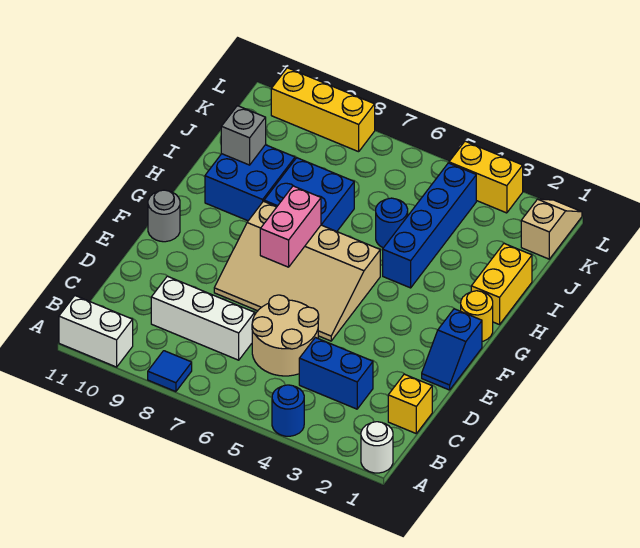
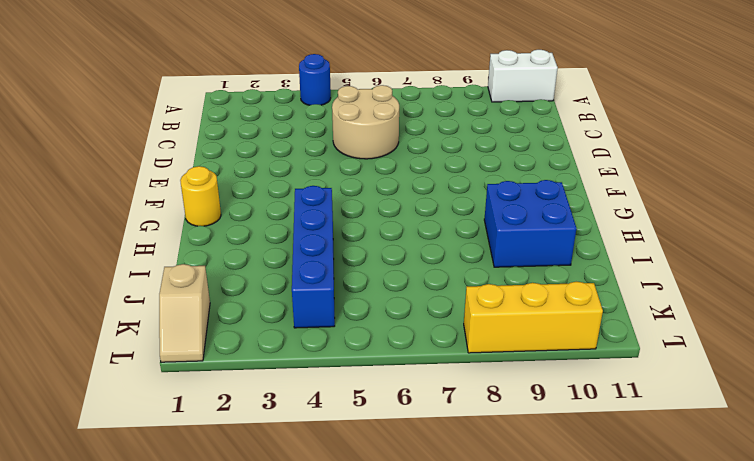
none -> white round brick A1 level 1
none -> blue tile A8 level 1
none -> yellow brick C1 level 1

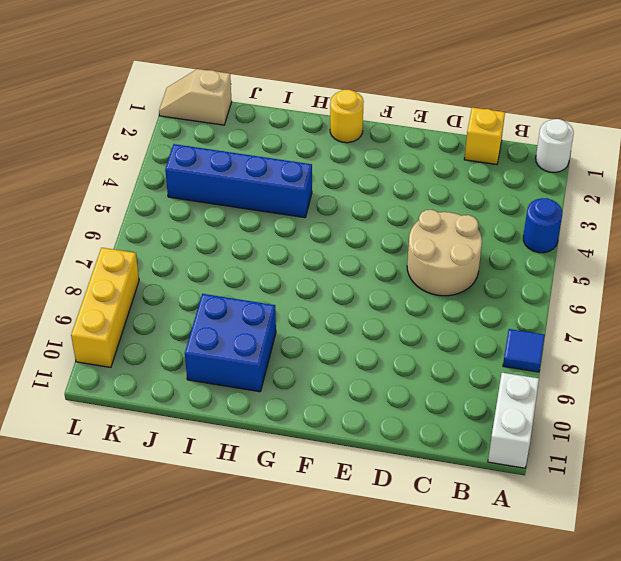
none -> blue brick C3:C4 level 1
none -> white brick C7:C9 level 1
none -> blue slope E1:F1 level 1 top F

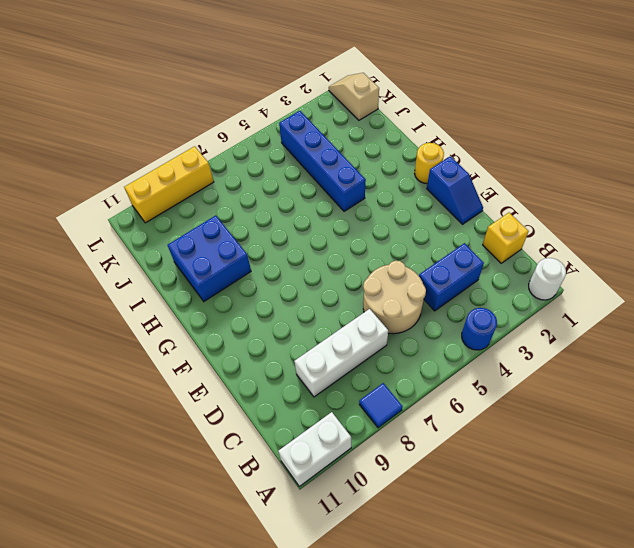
none -> tan slope E5:G8 level 1 top G
none -> grey round brick F11 level 1
none -> yellow brick H1:I1 level 1

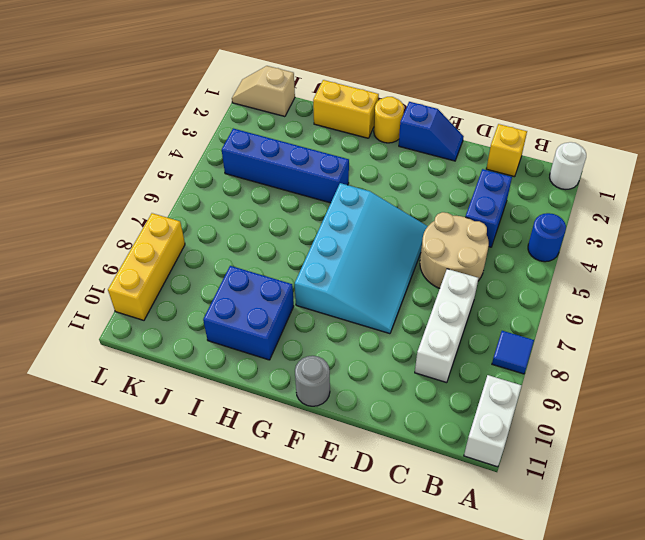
cyan slope E5:G8 level 1 top G -> tan slope E5:G8 level 1 top G
none -> blue brick H7:I8 level 1
none -> blue round brick I5 level 1
none -> yellow brick L3:L4 level 1

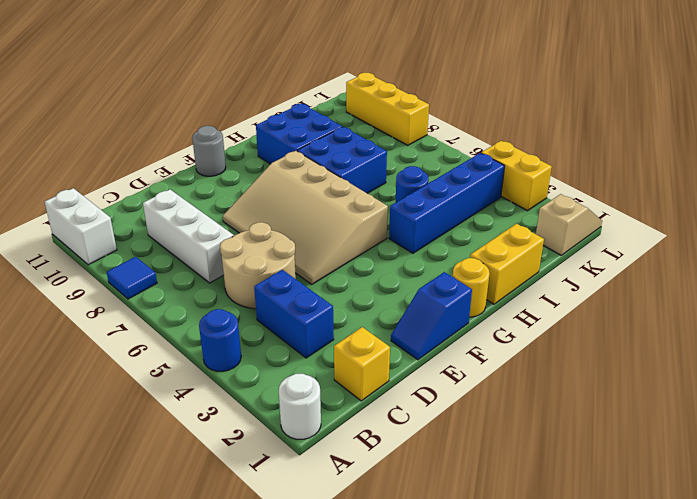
none -> pink brick F7:G7 level 2
none -> grey brick I10 level 2

